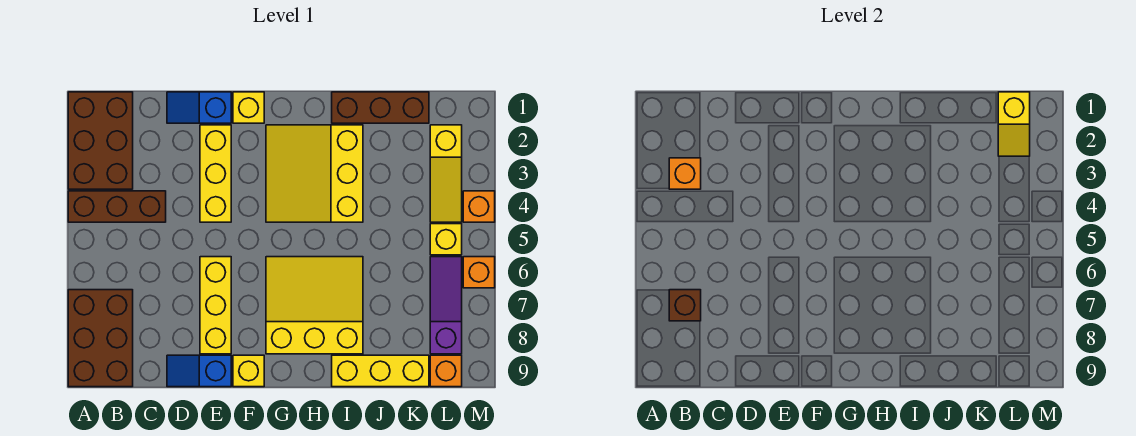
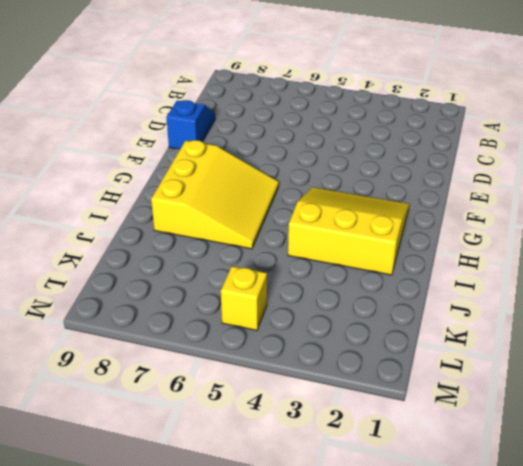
none -> brown brick A1:B3 level 1
none -> brown brick A4:C4 level 1
none -> brown brick A7:B9 level 1

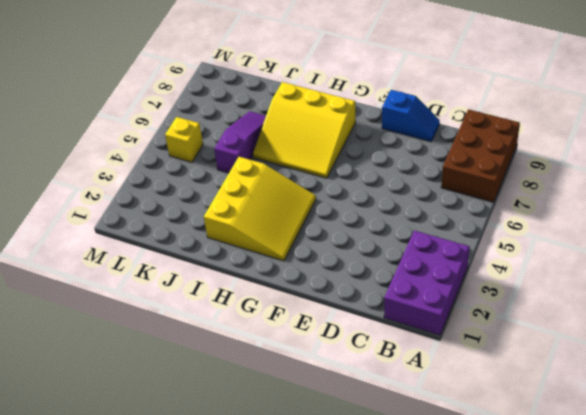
purple brick A1:B3 level 1 -> brown brick A1:B3 level 1
purple slope J5:J7 level 1 top 5 -> purple slope L6:L8 level 1 top 8
none -> brown brick A4:C4 level 1
none -> blue slope D1:E1 level 1 top E
none -> yellow brick E2:E4 level 1

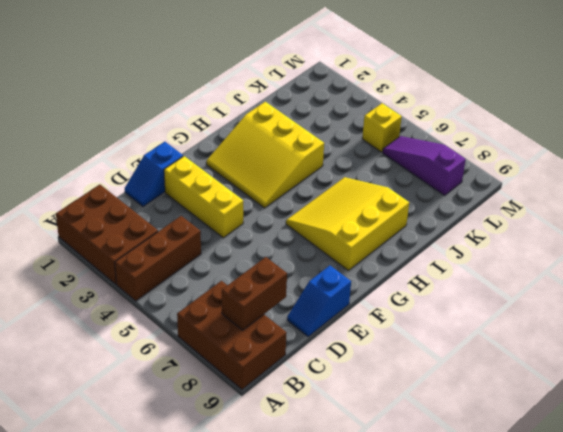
brown brick B8:C8 level 2 -> none
none -> yellow brick E6:E8 level 1
none -> yellow brick F1 level 1
none -> yellow brick F9 level 1

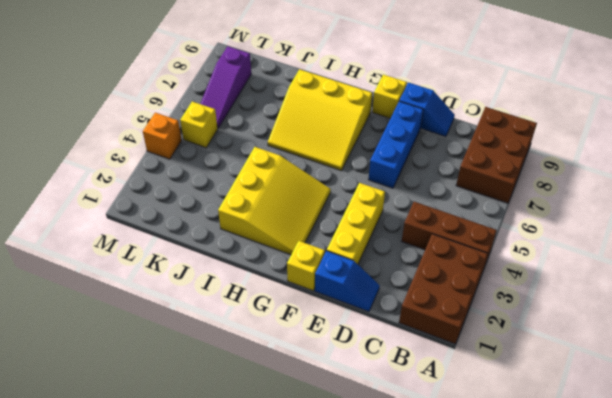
blue brick E6:E8 level 1 -> yellow brick E6:E8 level 1
none -> brown brick I1:K1 level 1
none -> yellow brick I9:K9 level 1
none -> yellow slope L2:L4 level 1 top 2

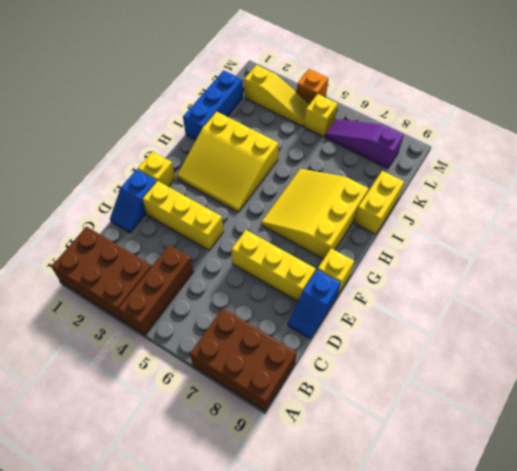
blue brick I1:K1 level 1 -> brown brick I1:K1 level 1
yellow brick I9:J9 level 1 -> yellow brick I9:K9 level 1
none -> orange brick L9 level 1
none -> orange brick M6 level 1
none -> orange brick B3 level 2

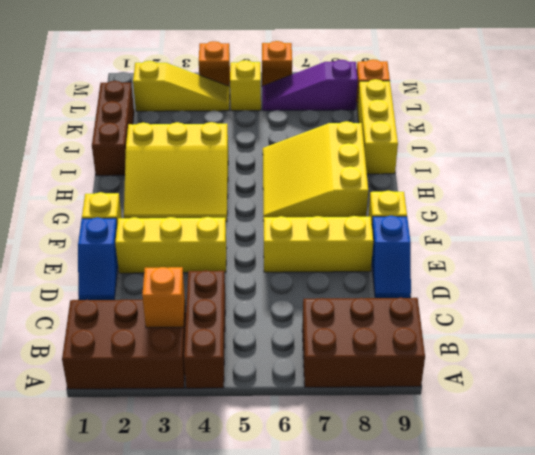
none -> brown brick B7 level 2
none -> yellow slope L1:L2 level 2 top 1

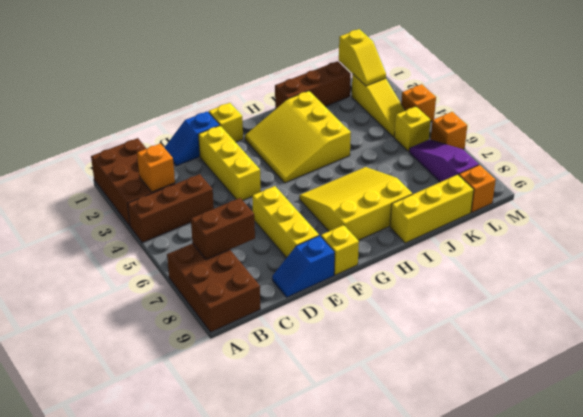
brown brick B7:C7 level 2 -> brown brick B7 level 2

